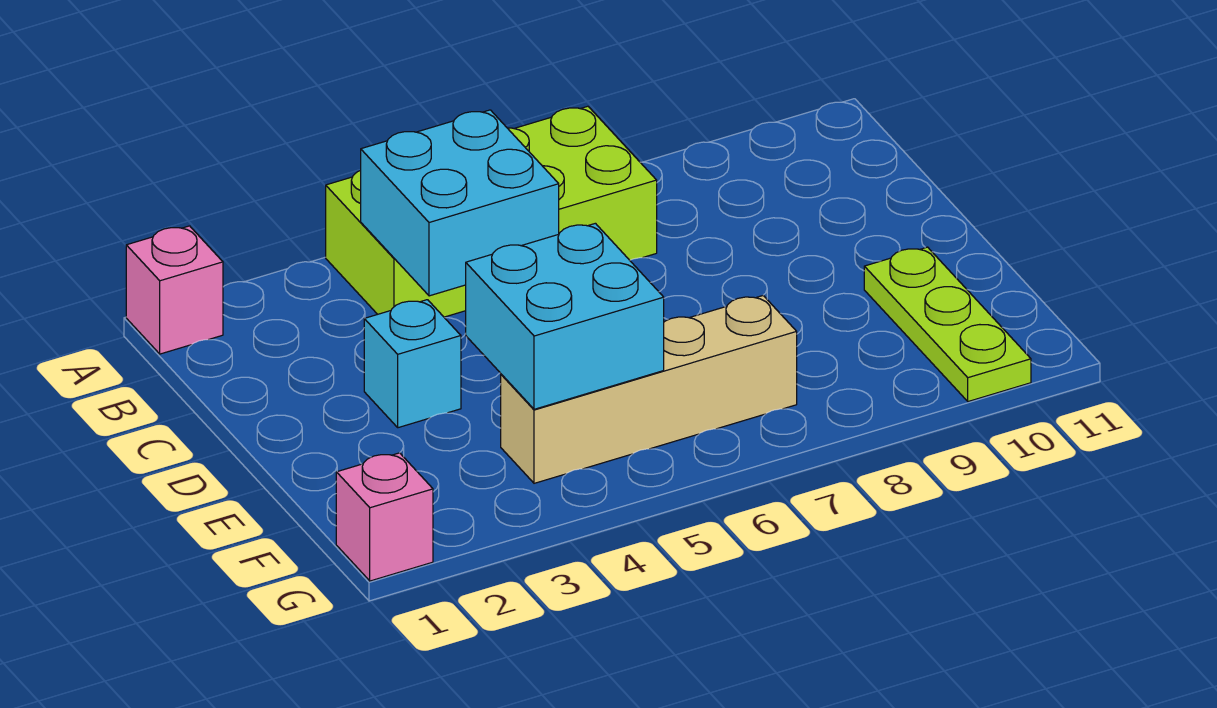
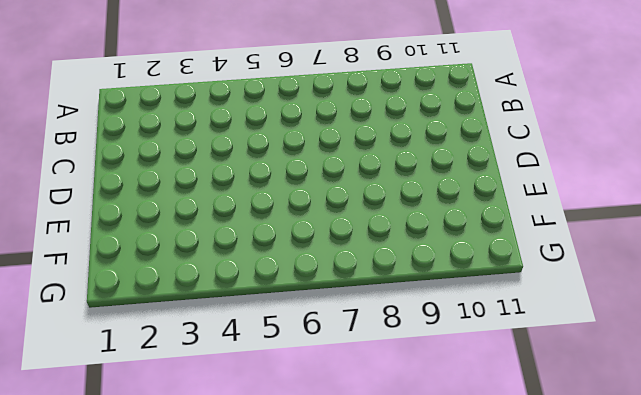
none -> pink brick A1 level 1
none -> lime brick A4:B7 level 1

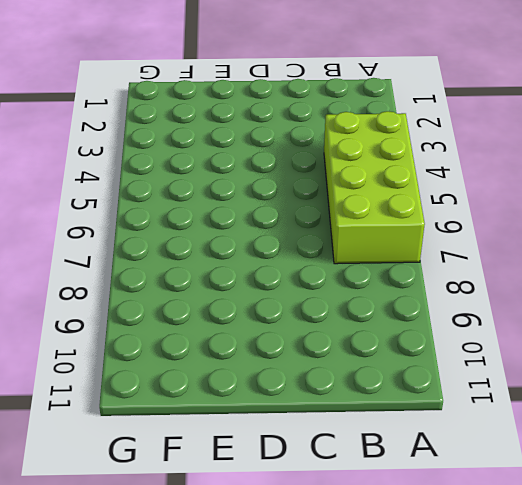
none -> pink brick A1 level 1
none -> cyan brick D3 level 1

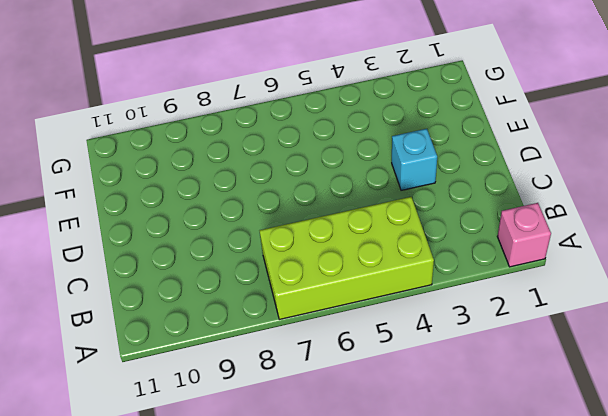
none -> lime plate E10:G10 level 1
none -> tan brick F4:F7 level 1

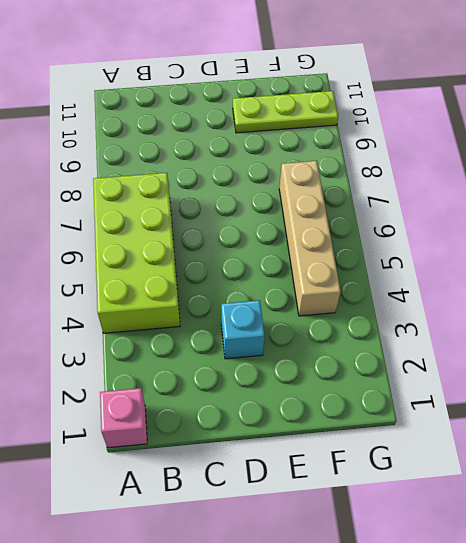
none -> pink brick G1 level 1
none -> cyan brick B4:C5 level 2

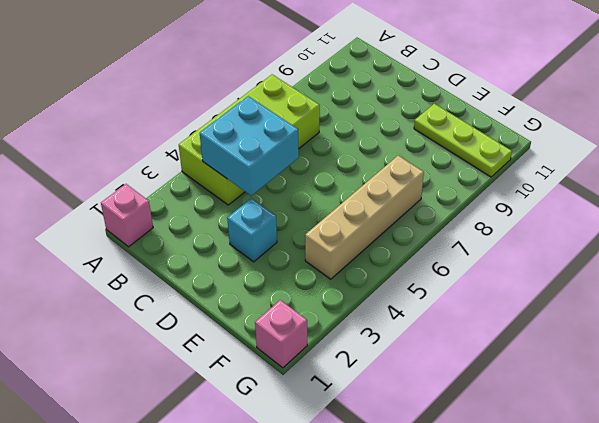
none -> cyan brick E4:F5 level 2

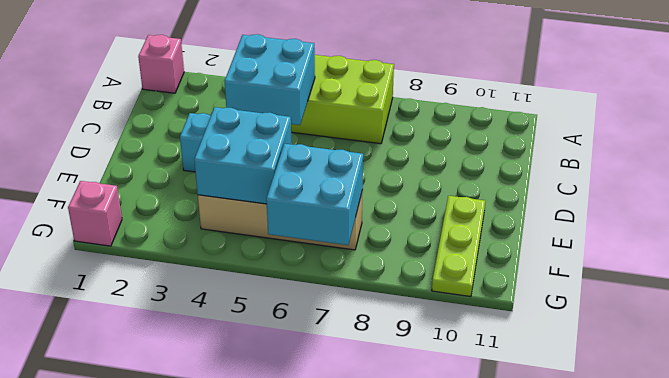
cyan brick F6:G7 level 2 -> none

